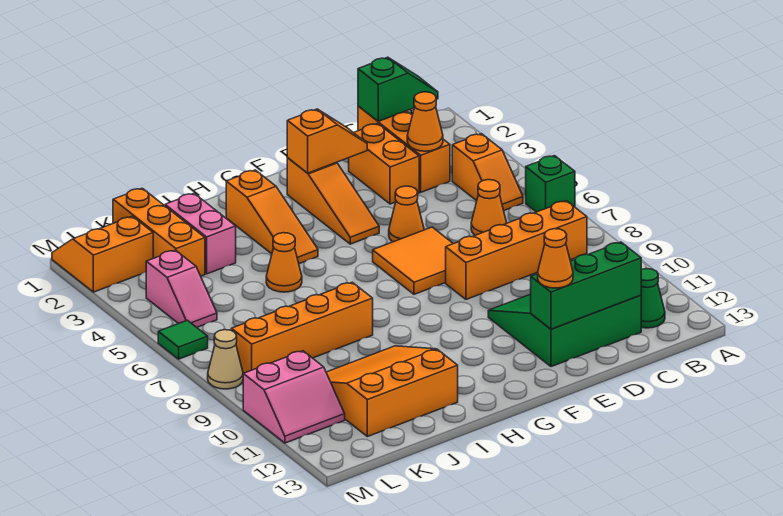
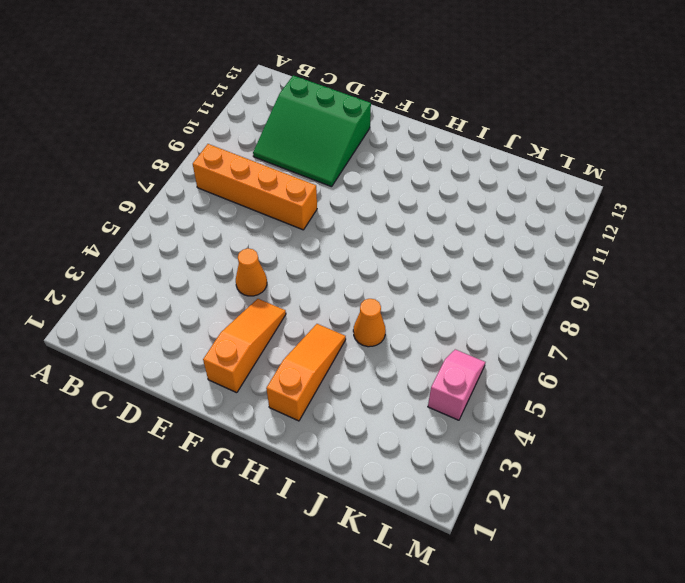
none -> green brick A6 level 1
none -> orange slope B4:B5 level 1 top 4
none -> green cone B12 level 1

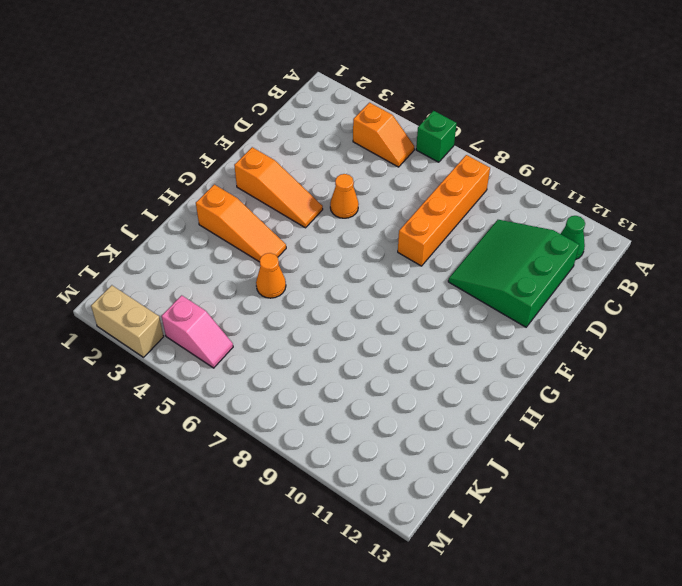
tan brick M2:M3 level 1 -> orange slope L1:M2 level 1 top 2
none -> orange brick C1:C3 level 1
none -> orange cone C6 level 1
none -> orange brick D2:D3 level 1

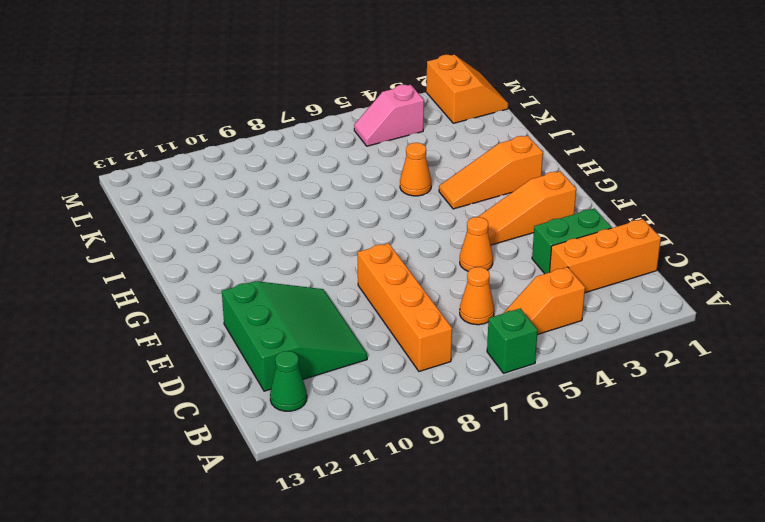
green brick D2:D3 level 1 -> orange brick D2:D3 level 1
none -> orange tile E6:F7 level 1
none -> orange brick I8:L8 level 1
none -> orange slope I10:K12 level 1 top 12

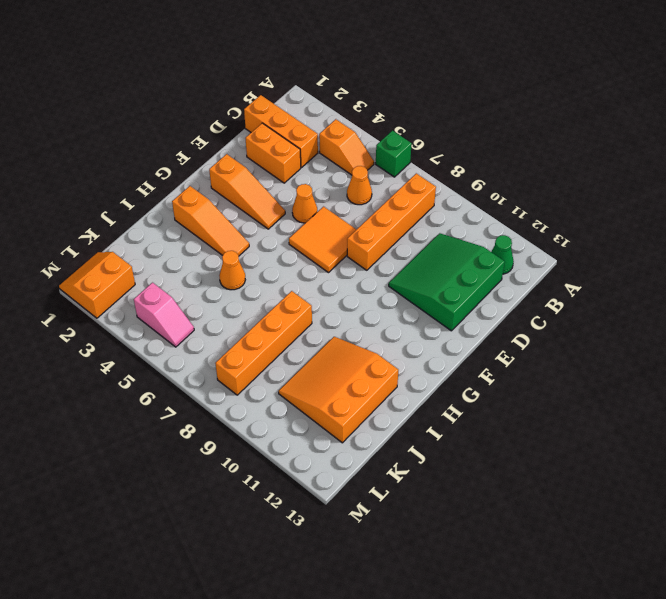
none -> pink brick J2:J3 level 1
none -> orange brick K1:K3 level 1
none -> pink slope L10:M11 level 1 top 10

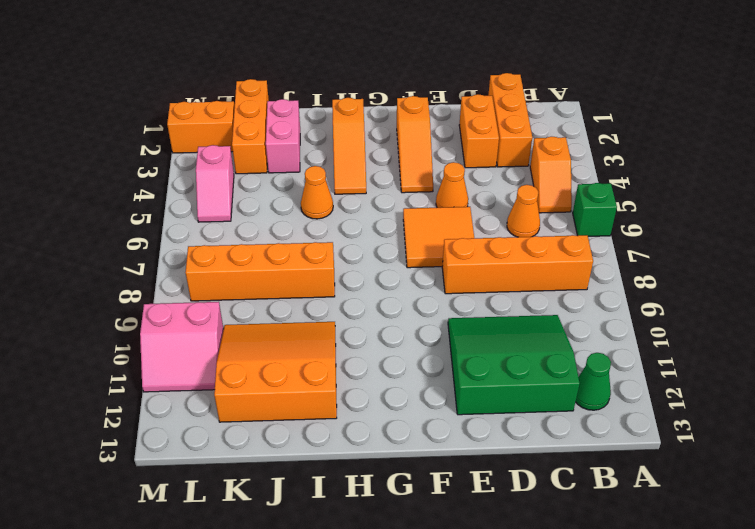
none -> green tile M6 level 1
none -> tan cone M8 level 1
none -> green slope B1:C1 level 2 top C

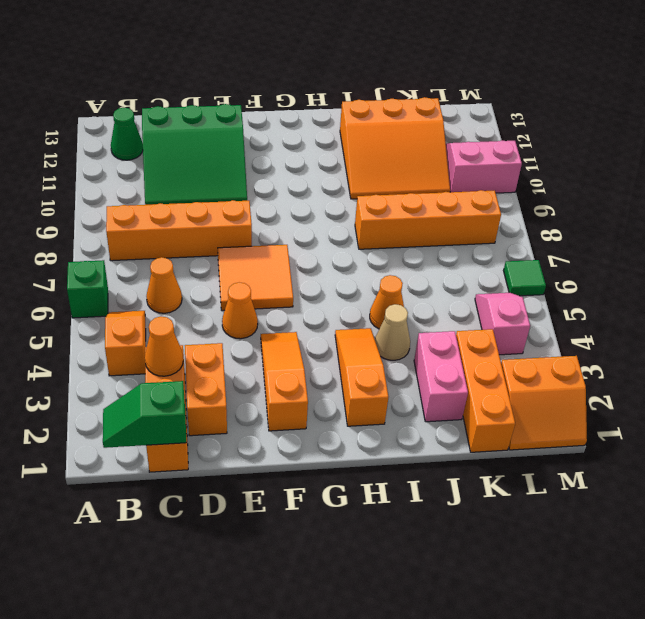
tan cone I4 level 1 -> tan cone M8 level 1
none -> green brick C12:E12 level 2
none -> orange slope E2:F2 level 2 top F
none -> orange cone E12 level 3

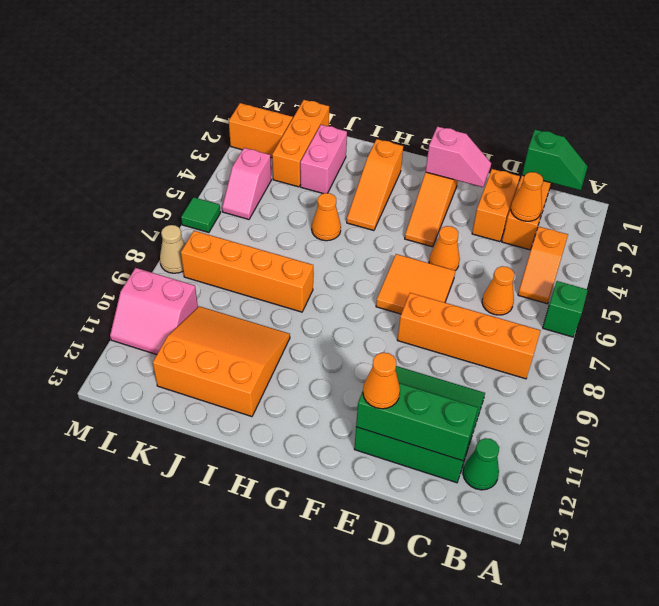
pink slope E2:F2 level 2 top F -> orange slope E2:F2 level 2 top F

